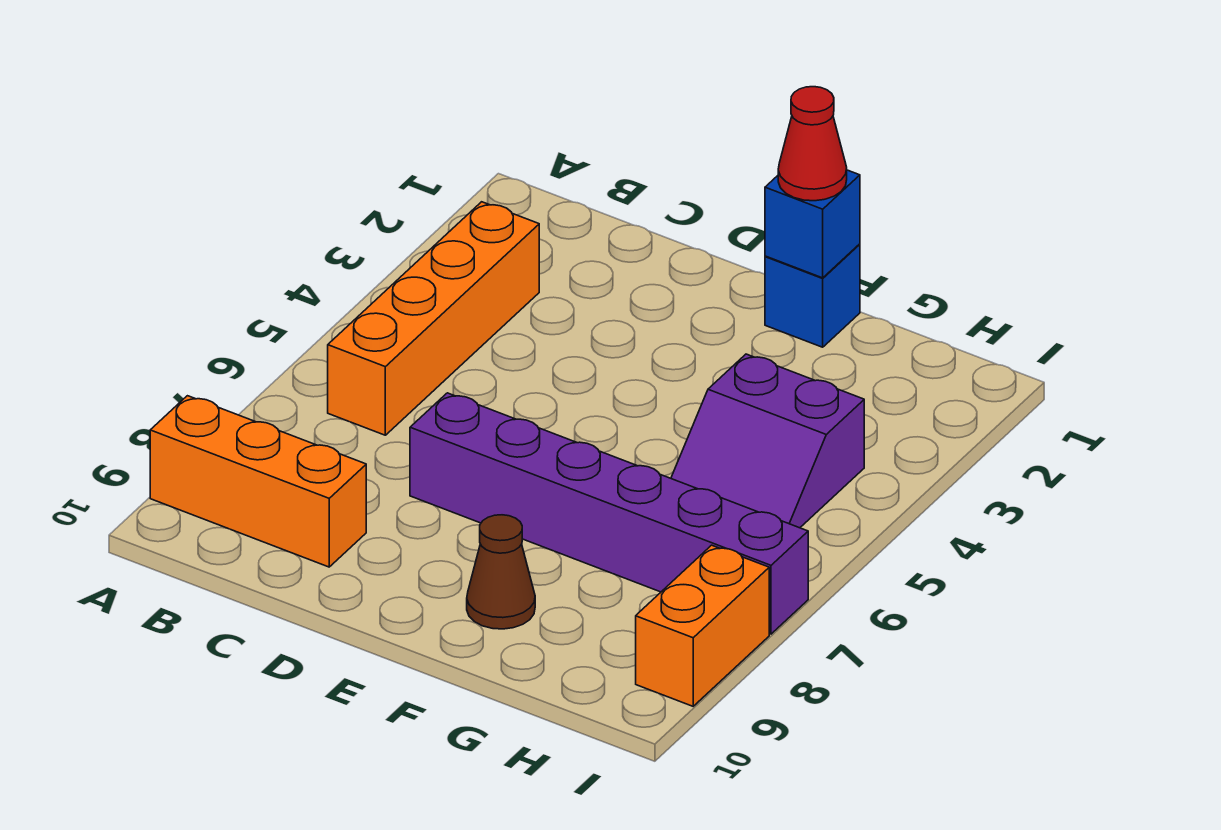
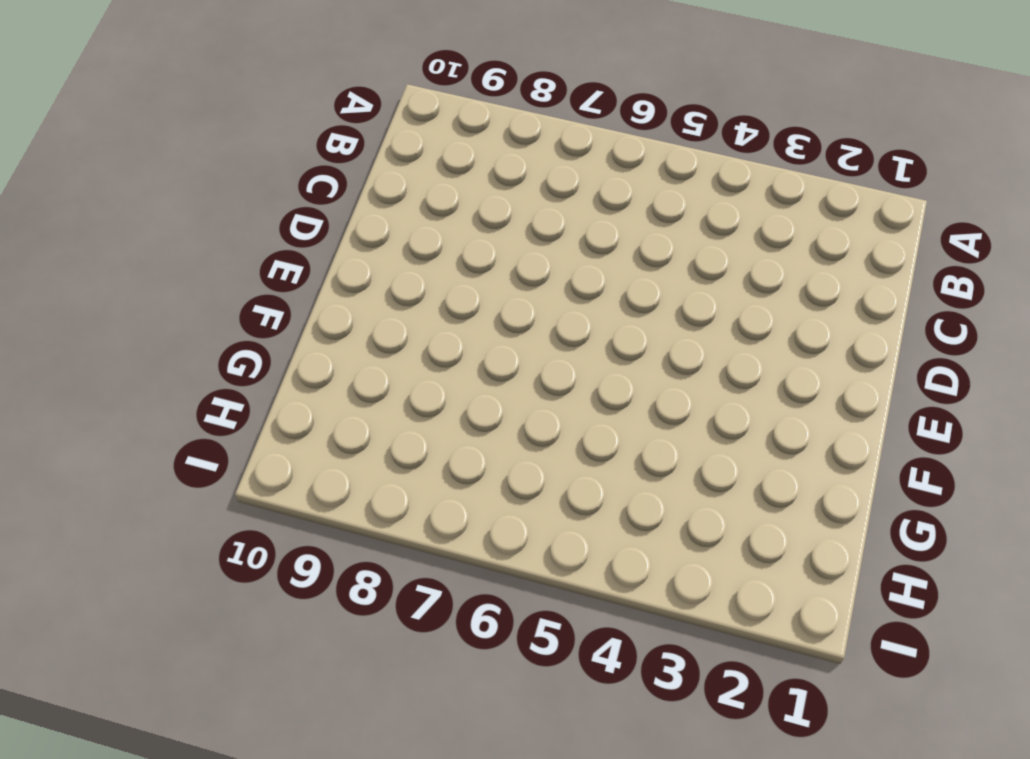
none -> orange brick A9:C9 level 1
none -> orange brick B3:B6 level 1

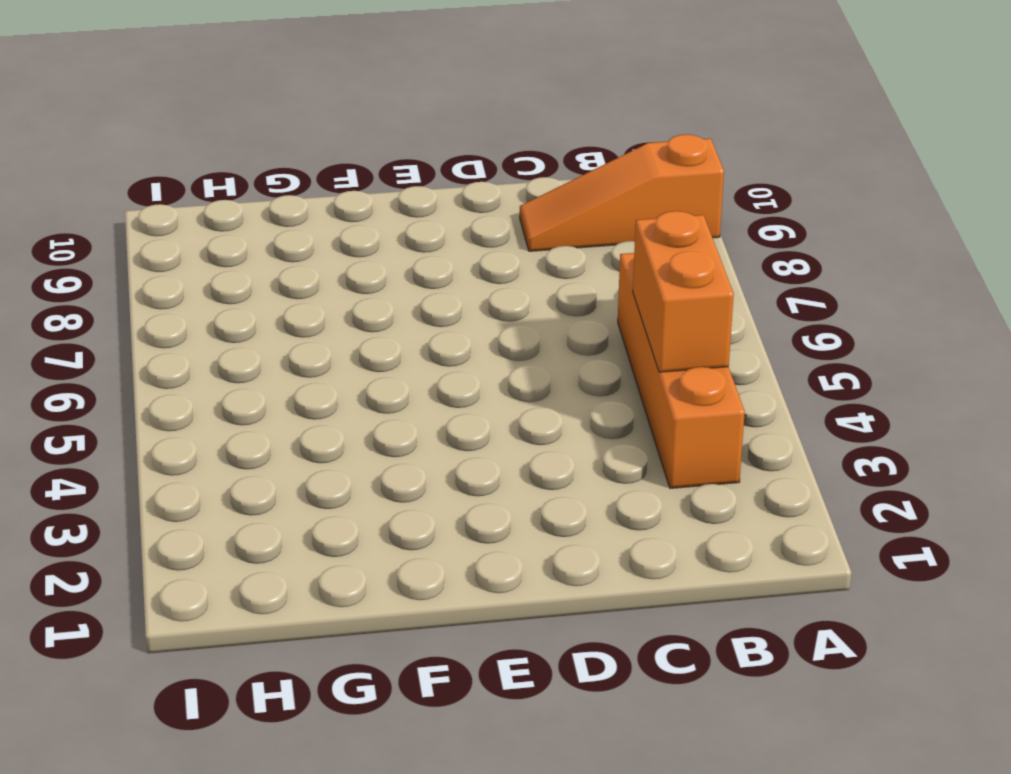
orange slope A9:C9 level 1 top A -> orange brick A9:C9 level 1
orange brick B4:B5 level 2 -> orange brick I8:I9 level 1
none -> purple brick D7:I7 level 1
none -> blue brick F1 level 1

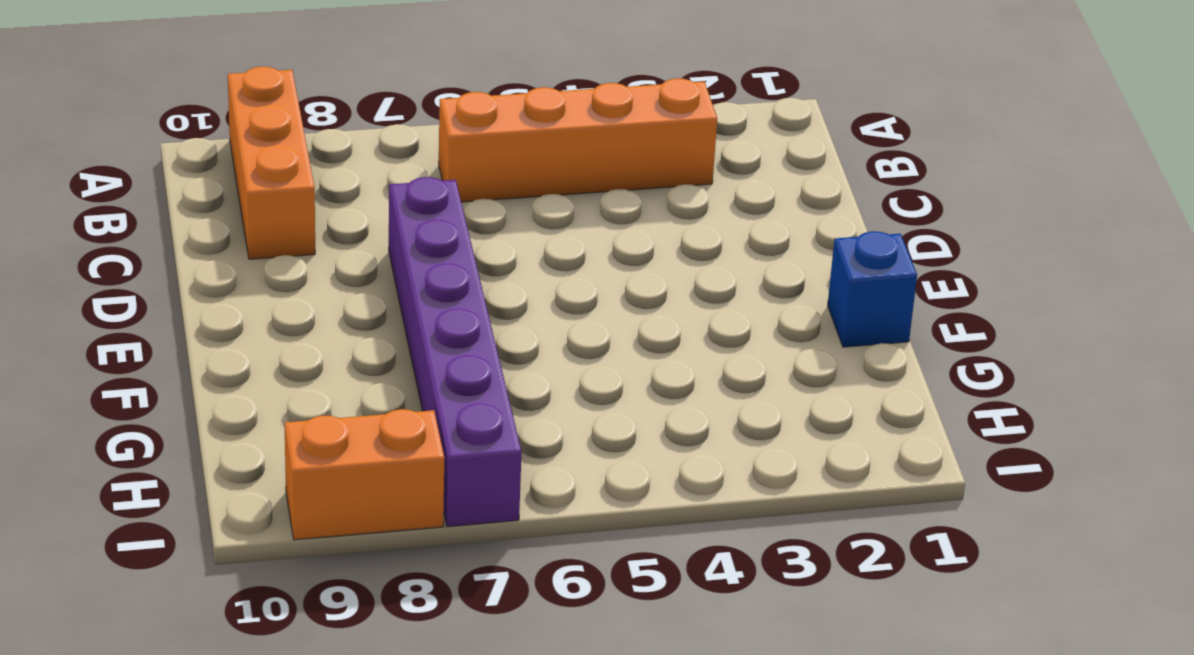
none -> brown cone F9 level 1
none -> purple slope G4:H5 level 1 top 4

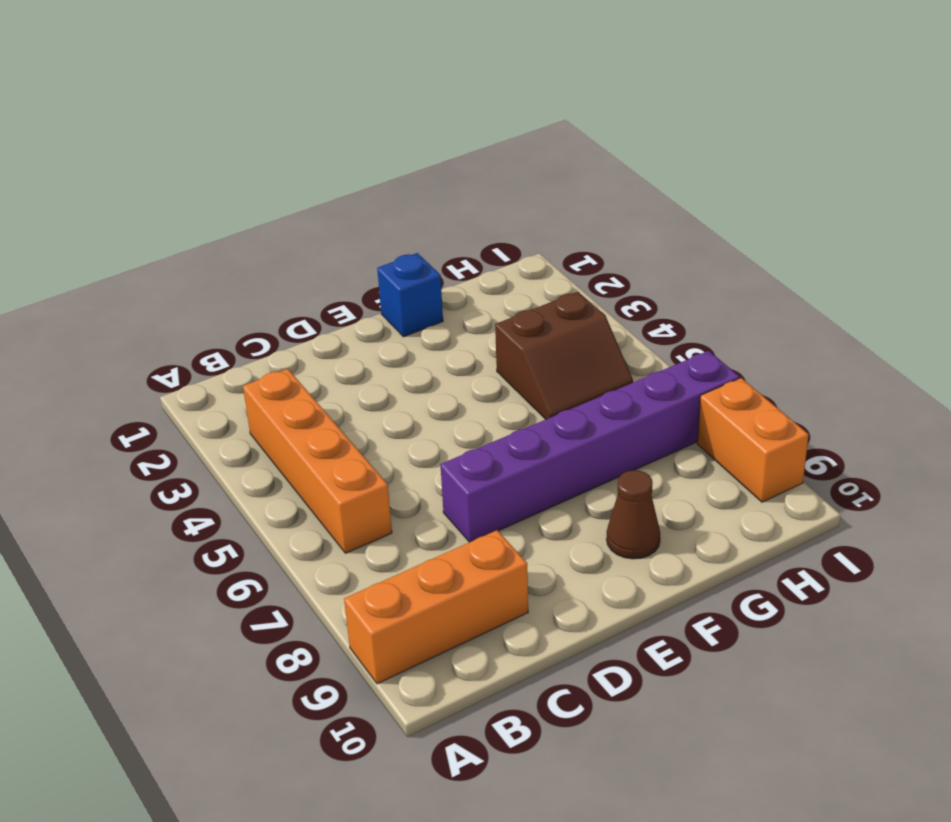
brown slope G4:H5 level 1 top 4 -> purple slope G4:H5 level 1 top 4
none -> blue brick F1 level 2
none -> red cone F1 level 3

